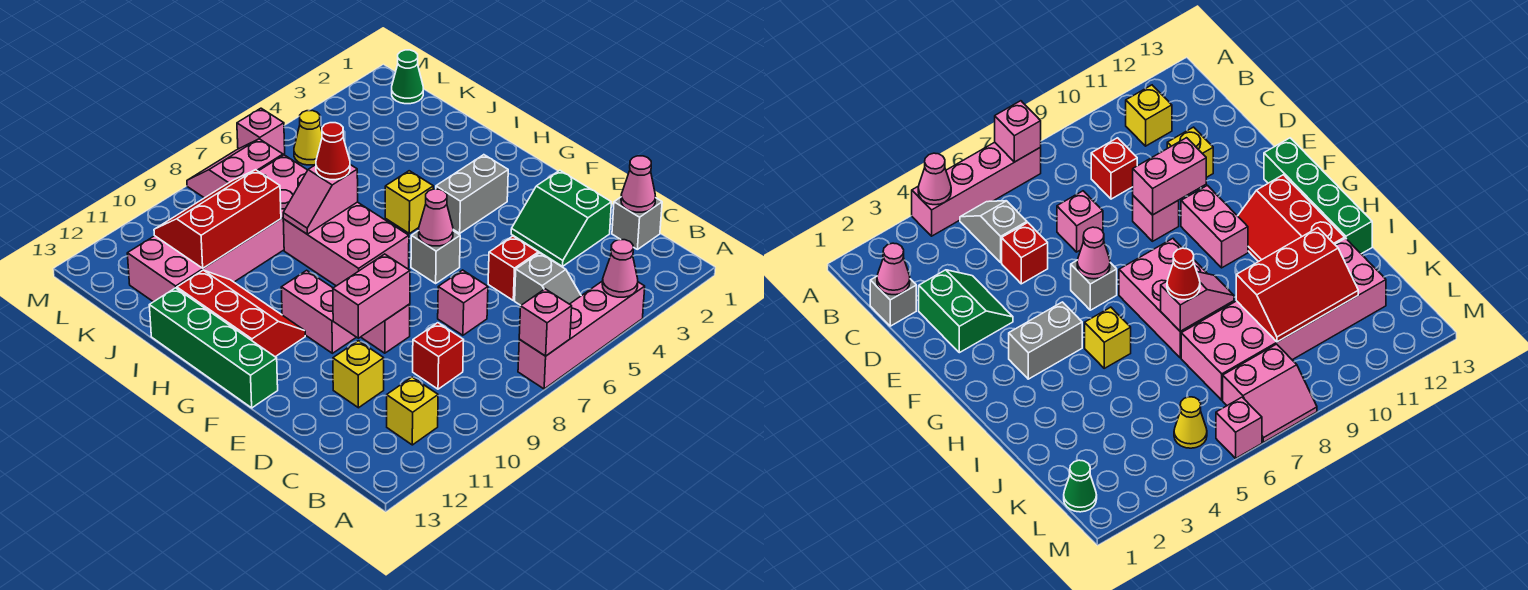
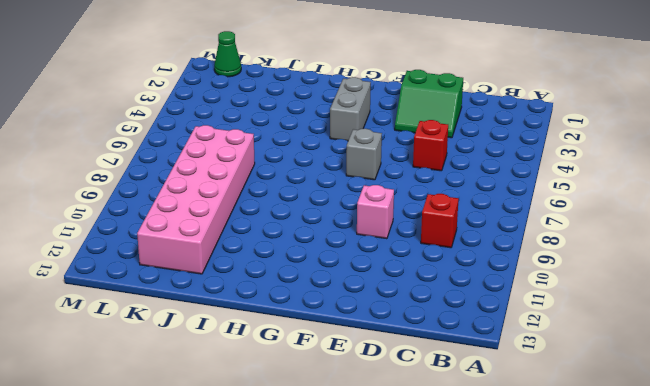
none -> pink brick A4:A7 level 1
none -> grey slope B5:C5 level 1 top C
none -> yellow brick B11 level 1
none -> grey brick C1 level 1

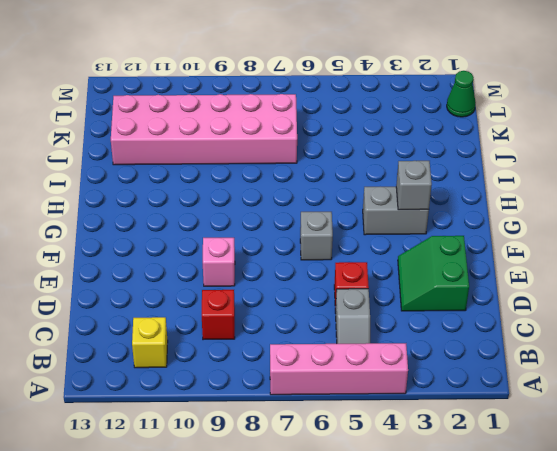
grey brick G3 level 2 -> grey brick C1 level 1
none -> pink brick D7 level 1
none -> yellow brick D11 level 1
none -> pink brick F10:G10 level 1
none -> green brick F13:I13 level 1

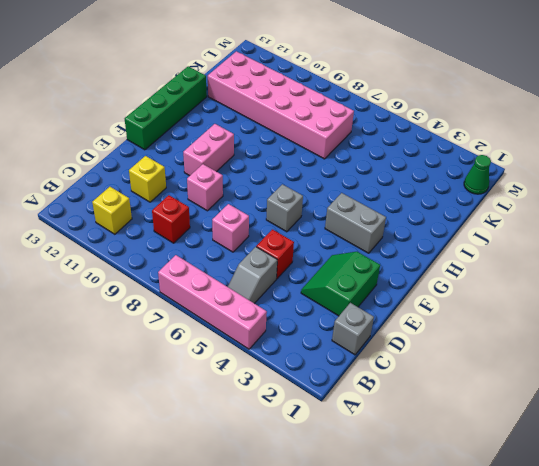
none -> pink brick G7:I8 level 1
none -> red slope G11:I12 level 1 top 12
none -> yellow brick H5 level 1
none -> yellow cone L5 level 1

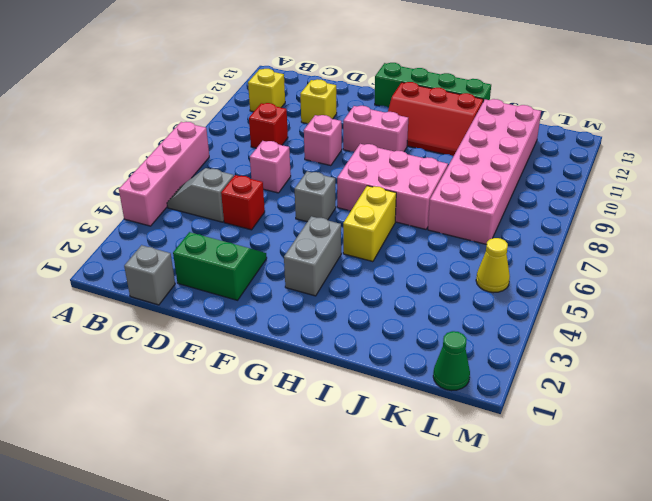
yellow brick H5:H6 level 1 -> yellow brick H5 level 1
none -> pink slope L7:M8 level 1 top L
none -> pink brick M6 level 1
none -> pink cone A4 level 2
none -> pink brick A7 level 2

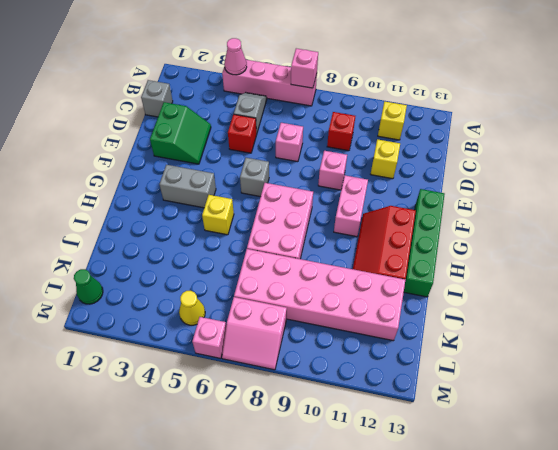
none -> pink cone C1 level 2
none -> pink brick E9:E10 level 2
none -> pink cone F6 level 2
none -> pink slope I7:I8 level 2 top 7

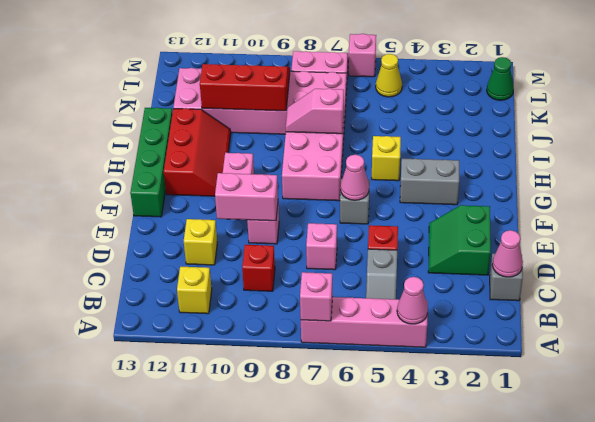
none -> red cone I7 level 3

